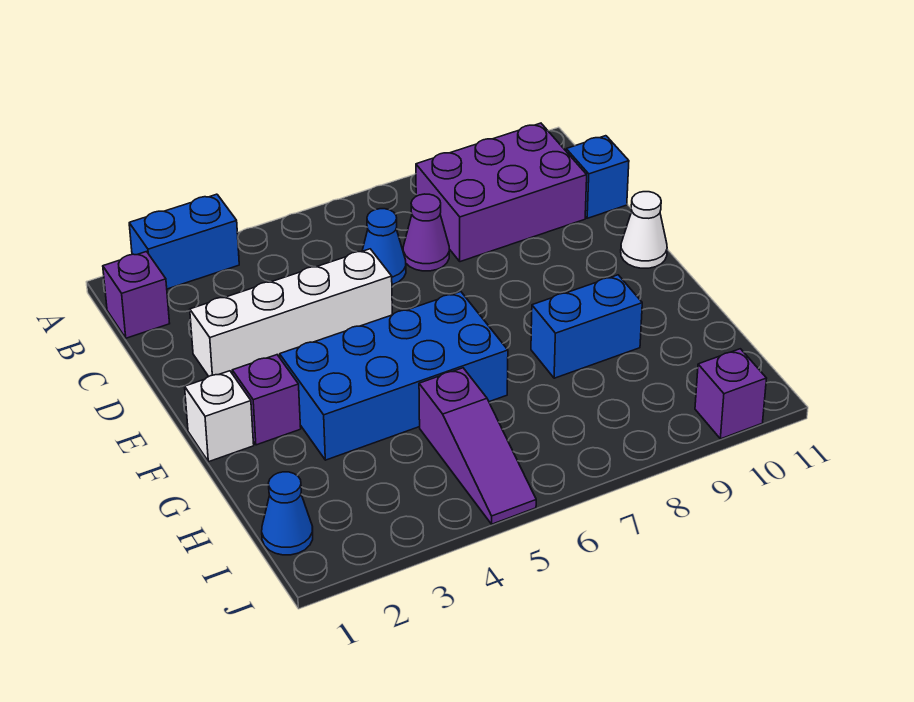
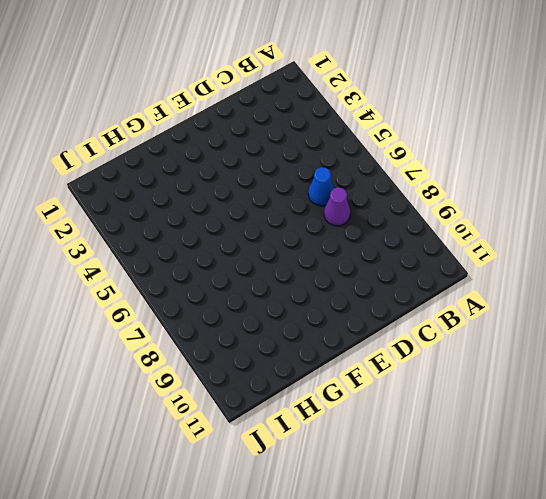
none -> blue brick A2:A3 level 1
none -> purple brick B1 level 1
none -> purple brick B8:C10 level 1

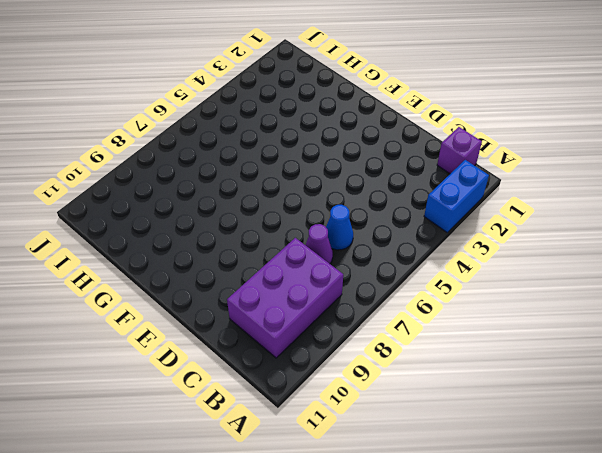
none -> blue brick C11 level 1
none -> white brick D2:D5 level 1
none -> white cone E11 level 1

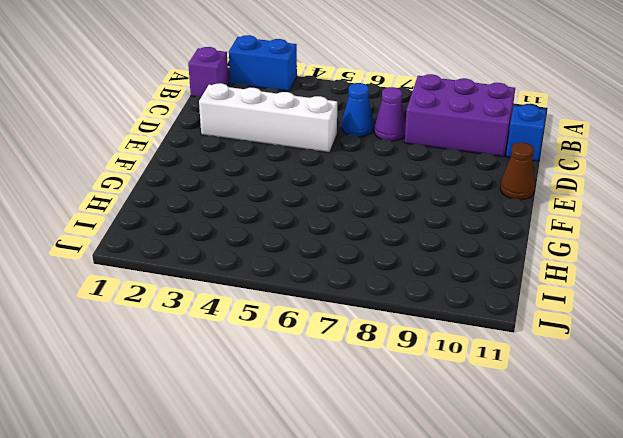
brown cone E11 level 1 -> white cone E11 level 1
none -> white brick F1 level 1
none -> purple brick F2 level 1
none -> blue brick F3:G6 level 1

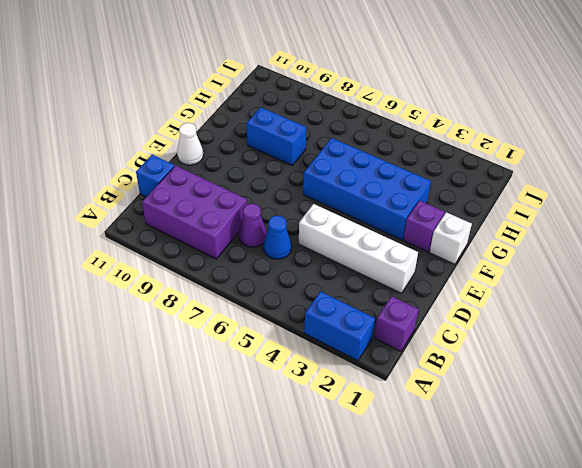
none -> purple slope H5:J5 level 1 top H
none -> blue cone I1 level 1
none -> purple brick J10 level 1

